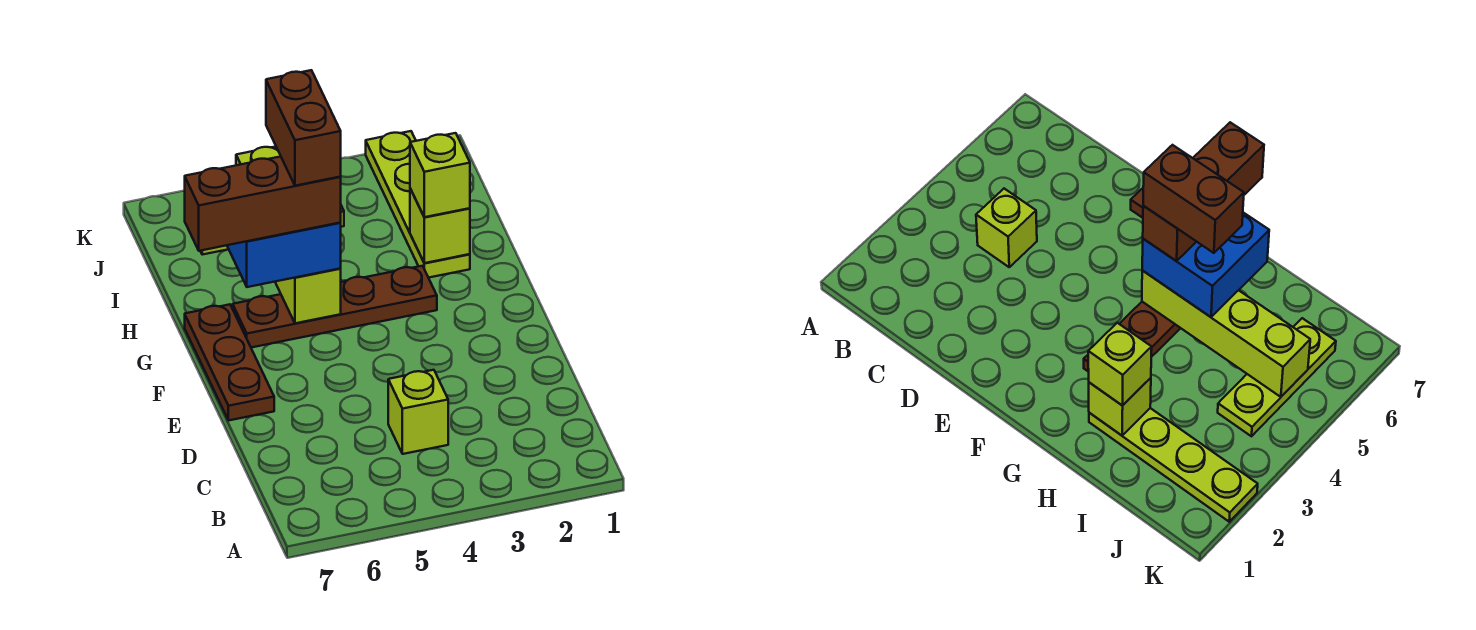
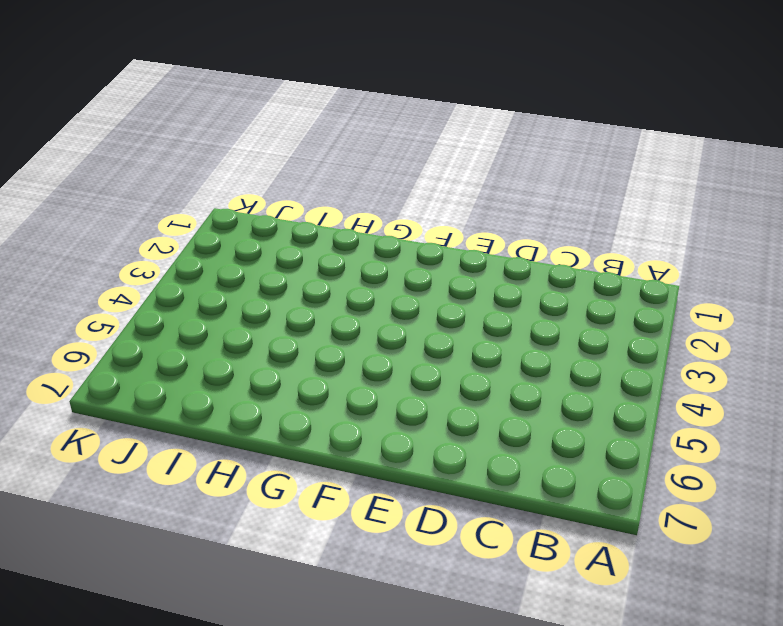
none -> lime brick C4 level 1
none -> brown plate E7:G7 level 1

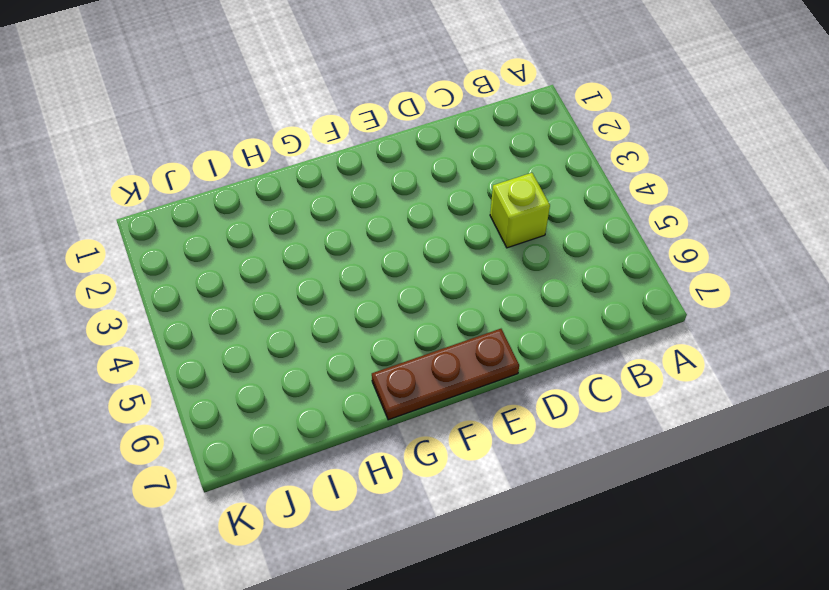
none -> brown plate G3:G6 level 1
none -> lime plate H2:K2 level 1

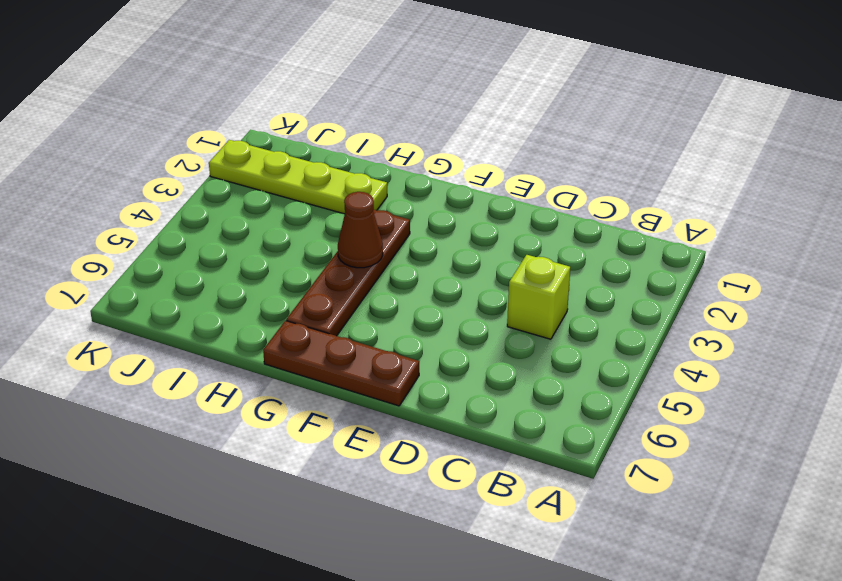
brown cone G4 level 2 -> none
none -> lime plate J4:J6 level 1
none -> lime brick G5:J5 level 2

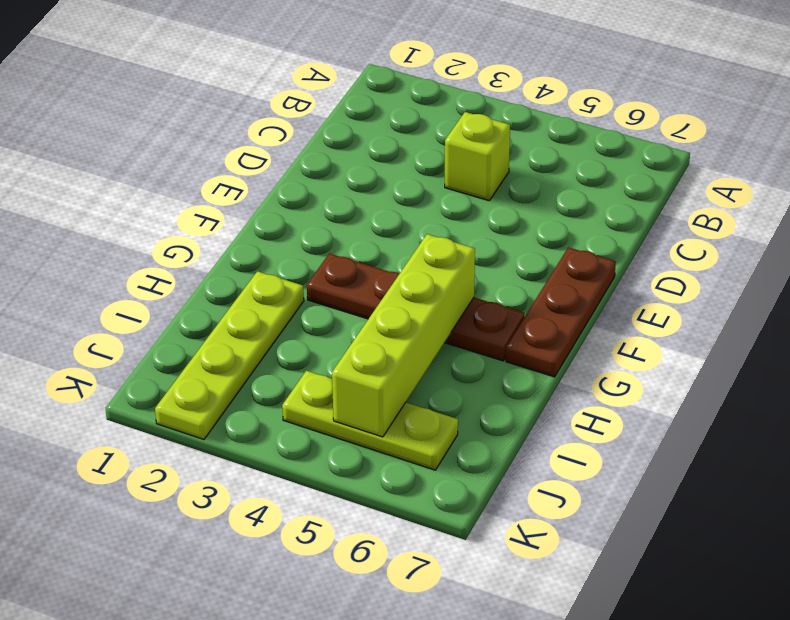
none -> lime brick H2 level 2
none -> blue brick G5:H6 level 3

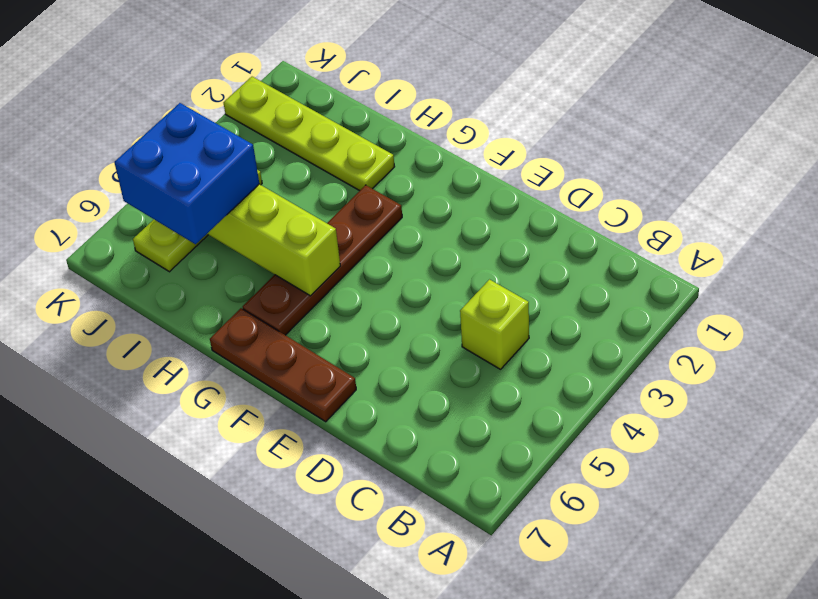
blue brick I5:J6 level 3 -> blue brick G5:H6 level 3
none -> lime brick H2 level 2
none -> lime brick H2 level 3

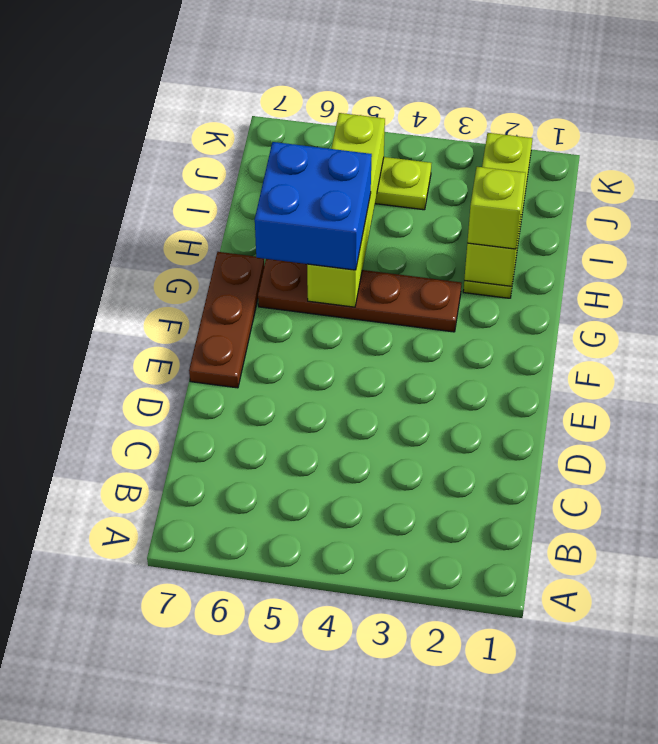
none -> lime brick C4 level 1
none -> brown brick G5:G7 level 4

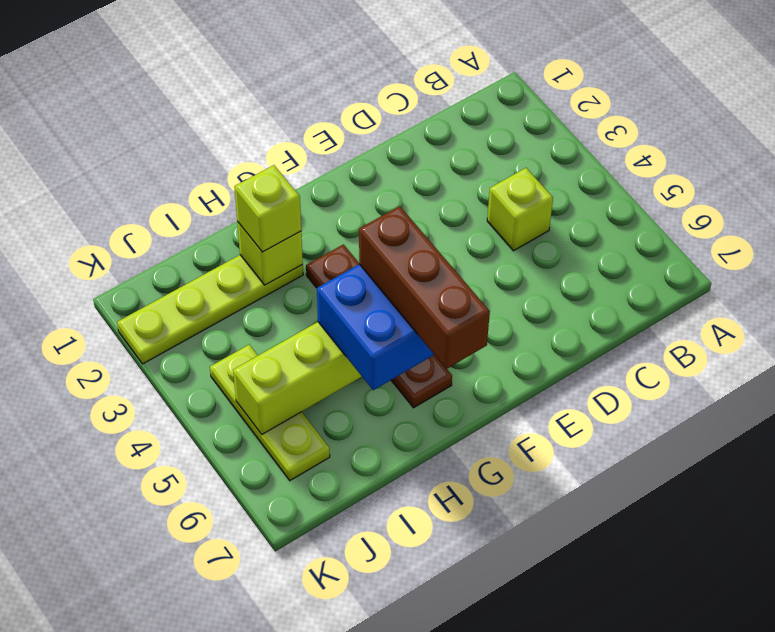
none -> brown plate E7:G7 level 1
none -> brown brick G5:H5 level 5

